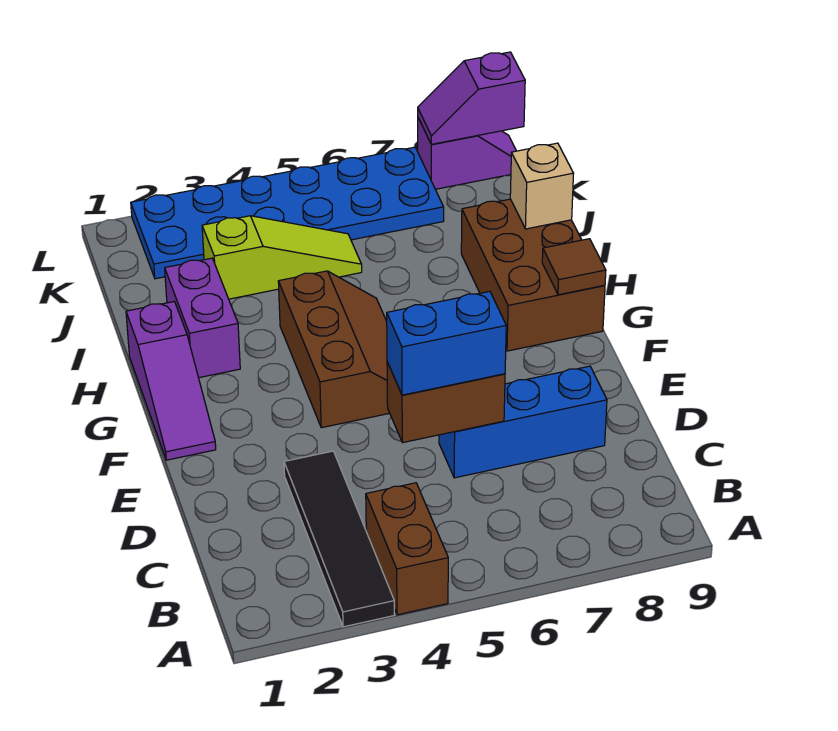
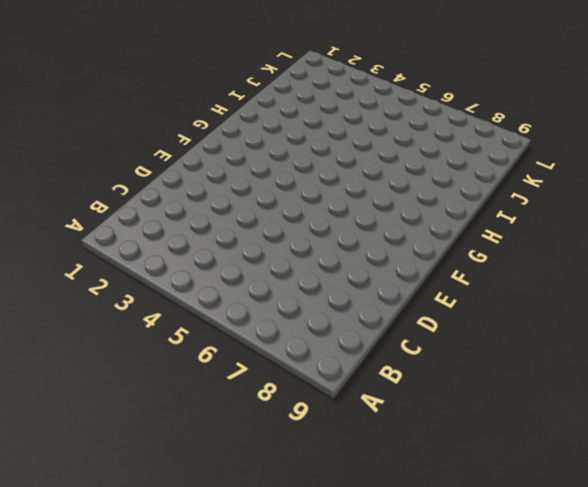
none -> black tile A3:D3 level 1
none -> brown brick A4:B4 level 1
none -> blue brick D6:D8 level 1

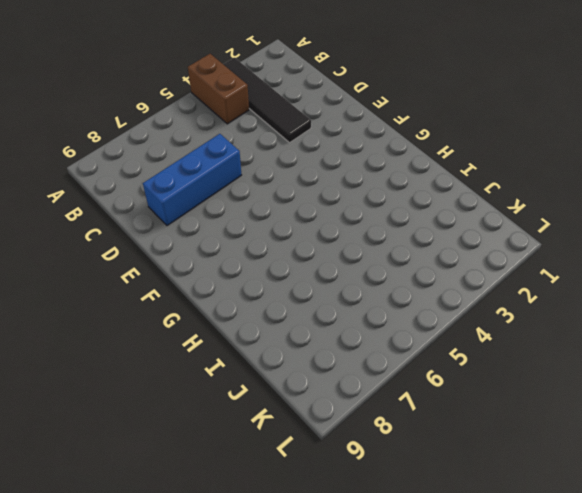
none -> purple slope F1:H1 level 1 top H
none -> brown slope F4:H5 level 1 top 4
none -> brown brick G8:I9 level 1

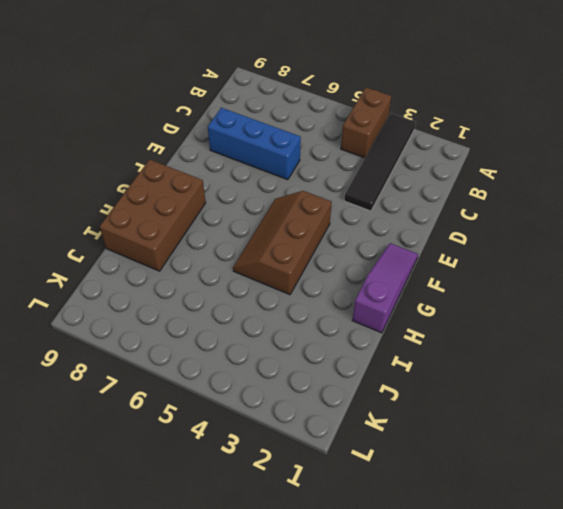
none -> purple brick H2:I2 level 1
none -> lime slope J3:J5 level 1 top 3
none -> blue plate K2:L7 level 1

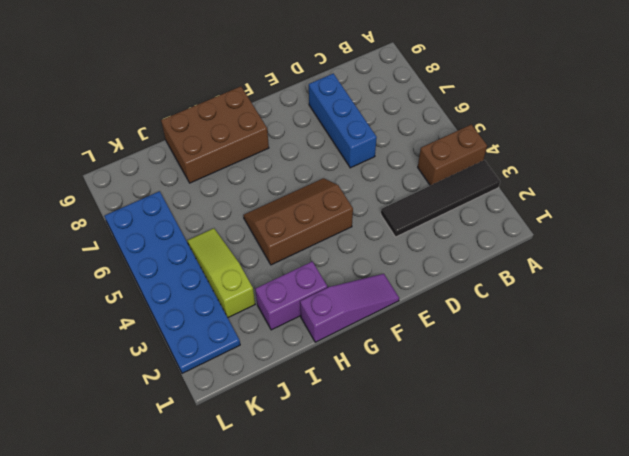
none -> purple slope L8:L9 level 1 top 8
none -> brown brick D5:D6 level 2
none -> brown tile G9 level 2

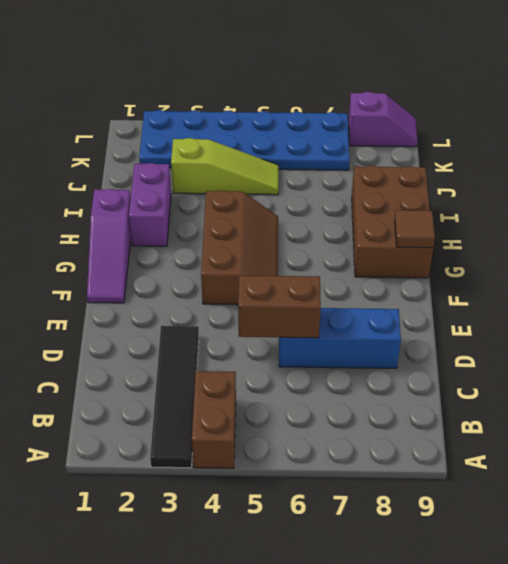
none -> tan brick I9 level 2
none -> purple slope L8:L9 level 2 top 9
none -> blue brick D5:D6 level 3

